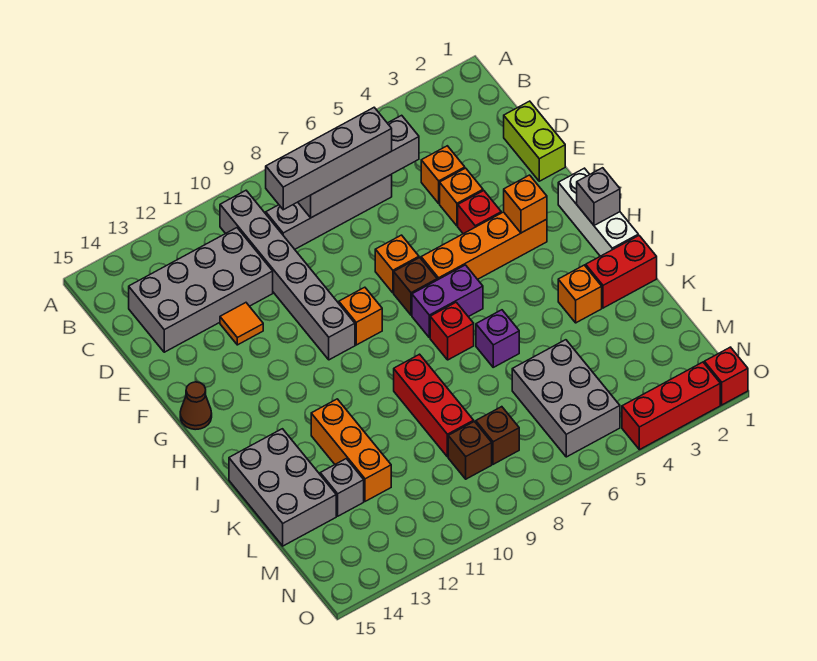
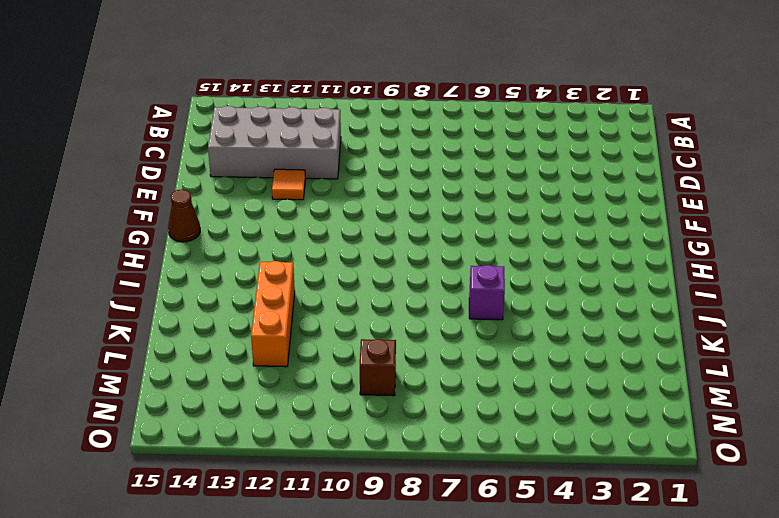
none -> grey brick B10:G10 level 1
none -> grey brick C6:C9 level 1
none -> lime brick D1:E1 level 1
none -> orange brick D4 level 1

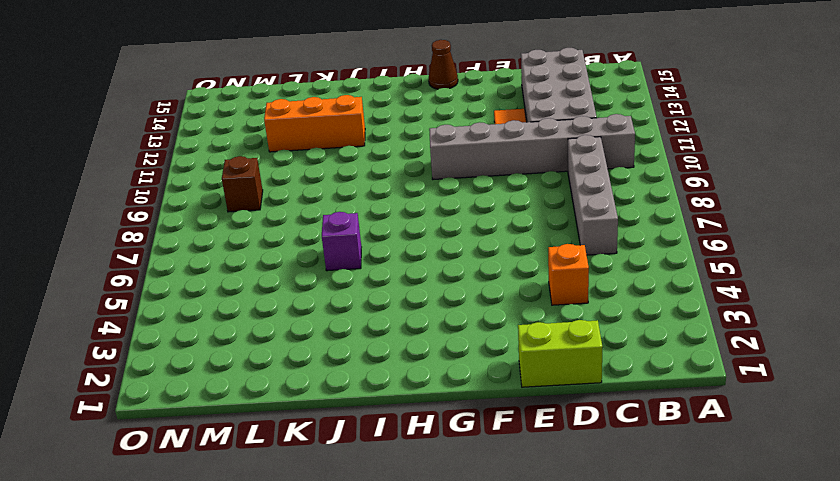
none -> orange brick E4 level 1
none -> red brick F4 level 1
none -> orange brick F7 level 1
none -> white brick G1:I1 level 1

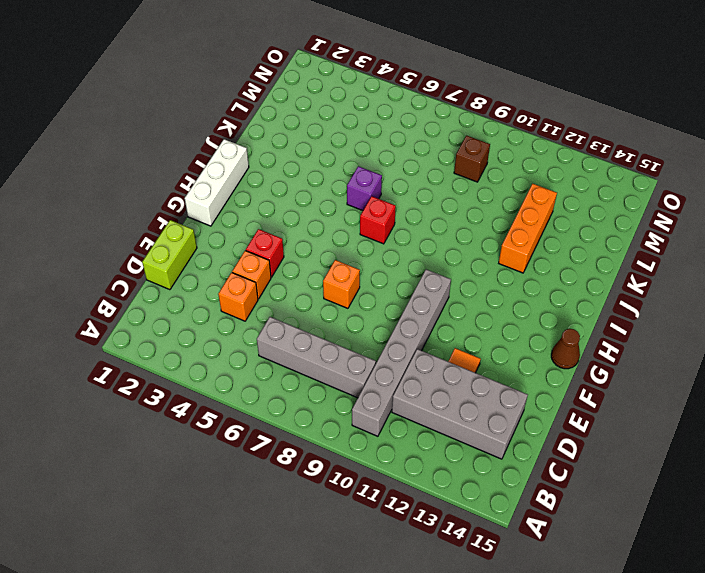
none -> orange brick G3:G6 level 1
none -> brown brick G7 level 1
none -> orange brick G9 level 1
none -> purple brick H6:H7 level 1

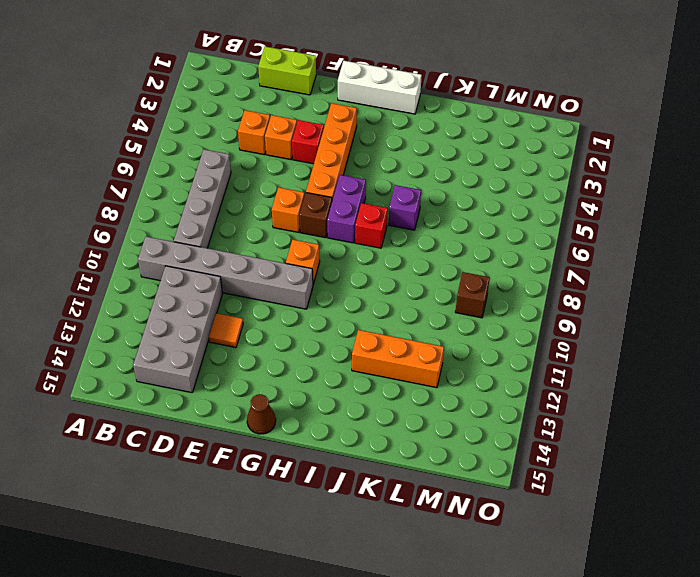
none -> red brick J1:J2 level 1
none -> orange brick J3 level 1
none -> red brick J9:L9 level 1
none -> grey brick J14:L15 level 1

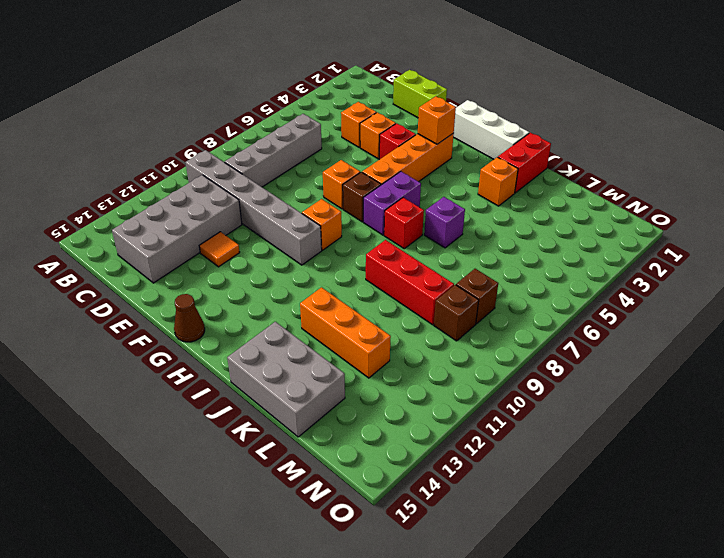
none -> grey brick L5:N6 level 1
none -> grey brick L13 level 1
none -> red brick O1 level 1
none -> red brick O2:O4 level 1

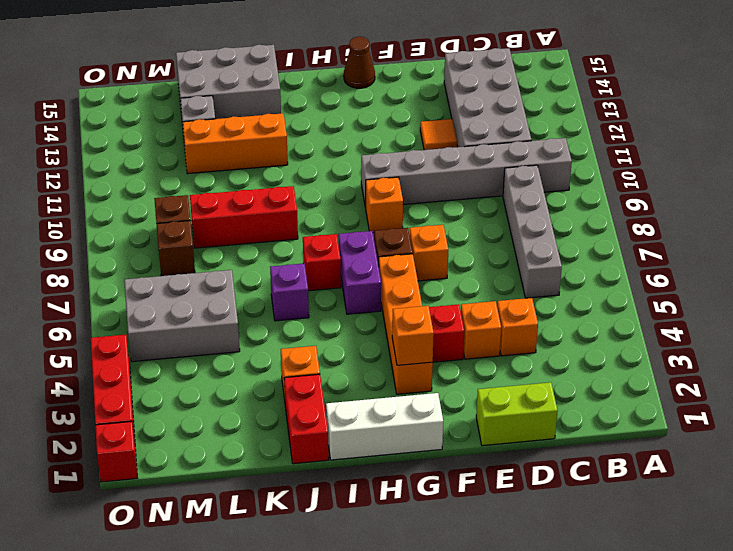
none -> grey brick C5:C8 level 2
none -> grey brick H1 level 2
none -> grey brick C6:C9 level 3

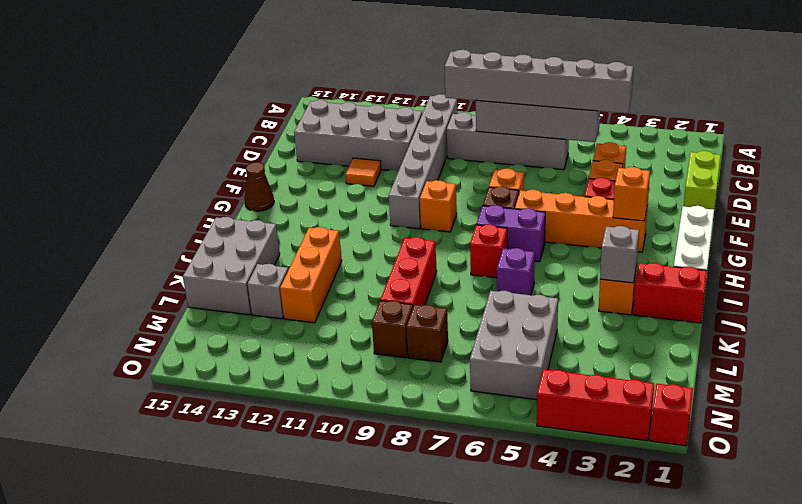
grey brick C4:C9 level 3 -> grey brick C6:C9 level 3
grey brick J3 level 2 -> grey brick H1 level 2

